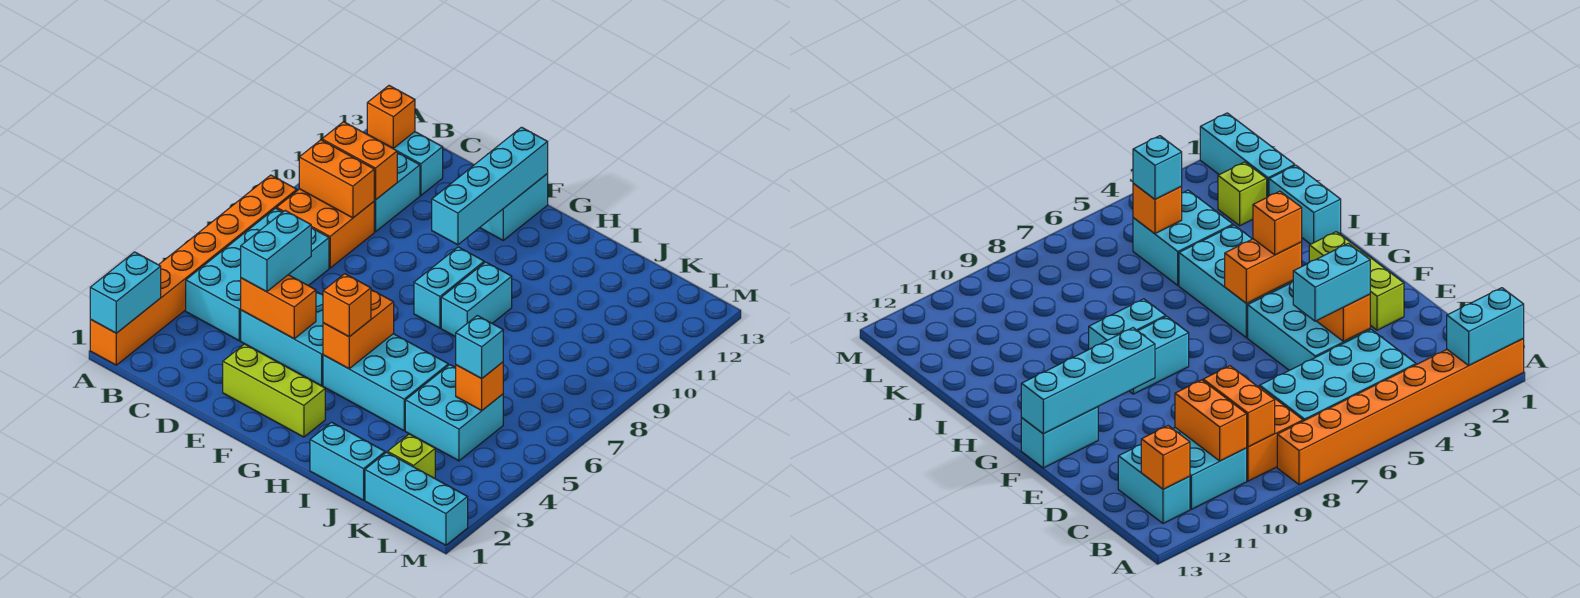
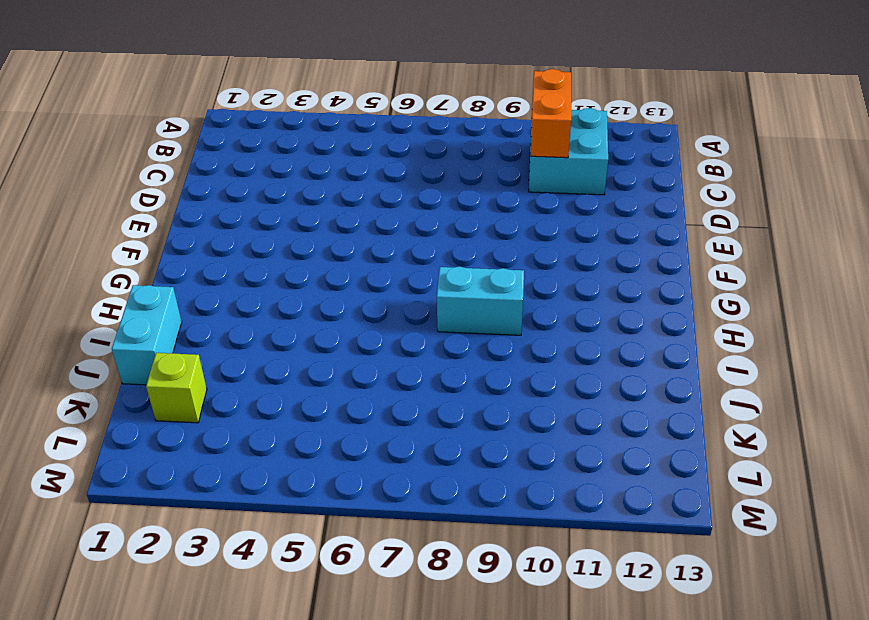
none -> orange brick A1:A8 level 1
none -> cyan brick B4:C7 level 1
none -> orange brick B8:C9 level 1

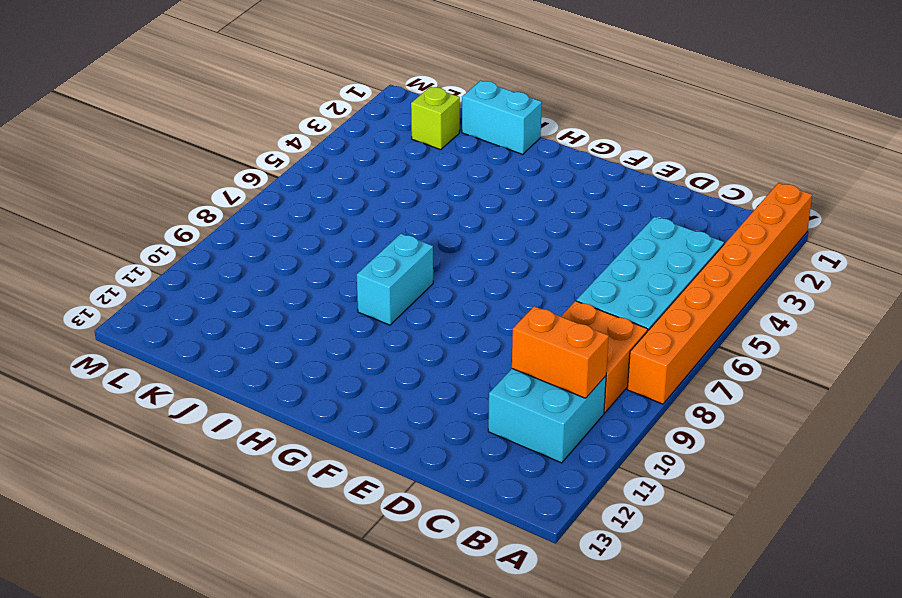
none -> cyan brick B12:C12 level 1
none -> cyan brick D4:F5 level 1
none -> lime brick E2:G2 level 1

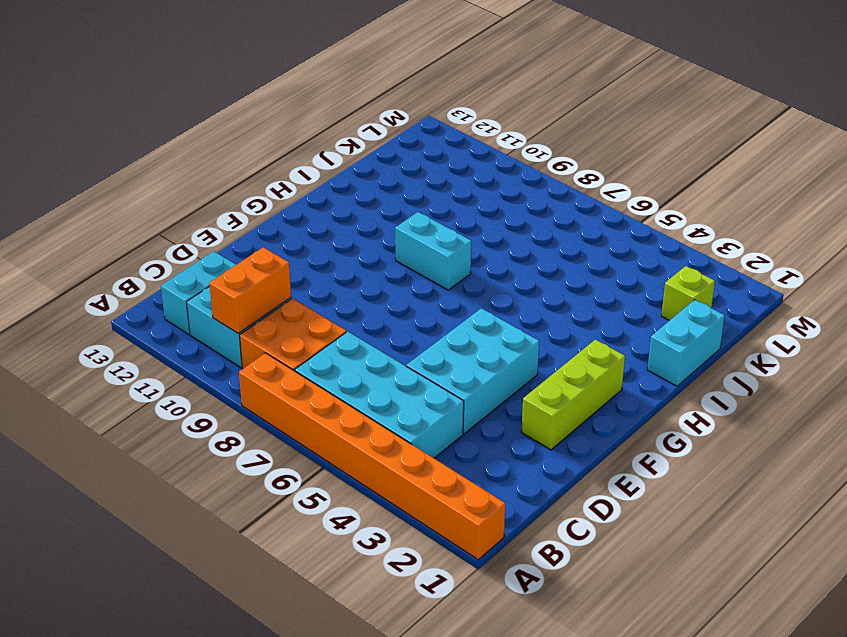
none -> cyan brick F12:F13 level 1
none -> cyan brick G4:I5 level 1
none -> cyan brick G8:G9 level 1

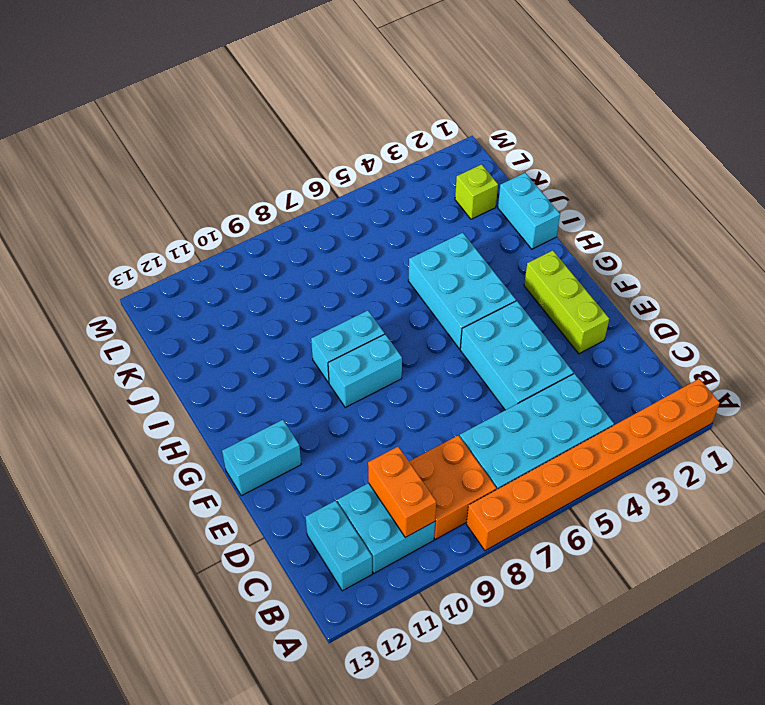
none -> cyan brick J4:K5 level 1
none -> cyan brick K1:M1 level 1
none -> cyan brick A1:A2 level 2

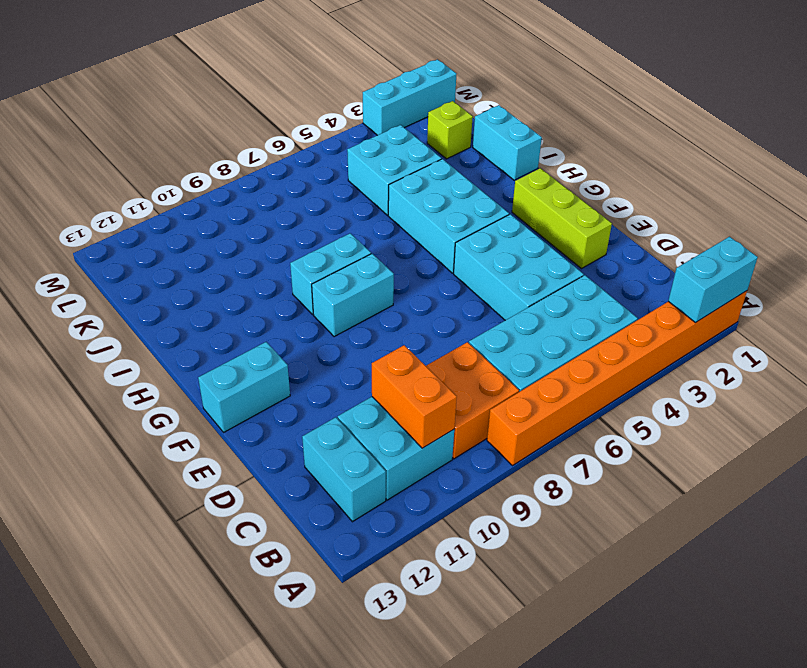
cyan brick M1:M3 level 1 -> cyan brick K1:M1 level 1
none -> orange brick B9:C9 level 2
none -> orange brick B12 level 2
none -> orange brick D4:E4 level 2

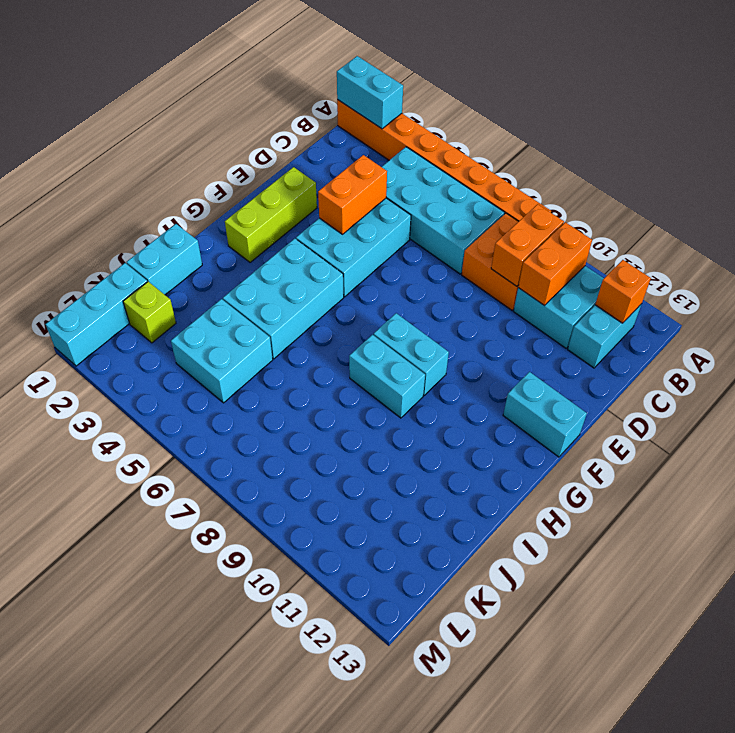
none -> cyan brick F10:F13 level 2
none -> orange brick G4:G5 level 2
none -> orange brick K5 level 2

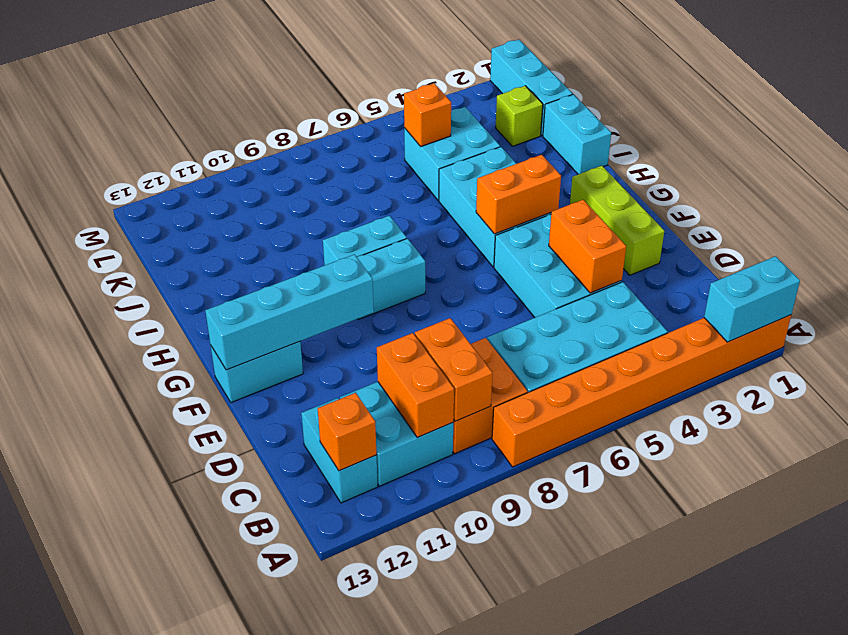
none -> cyan brick D4:D5 level 3
none -> orange brick G4 level 3
none -> cyan brick K5 level 3

